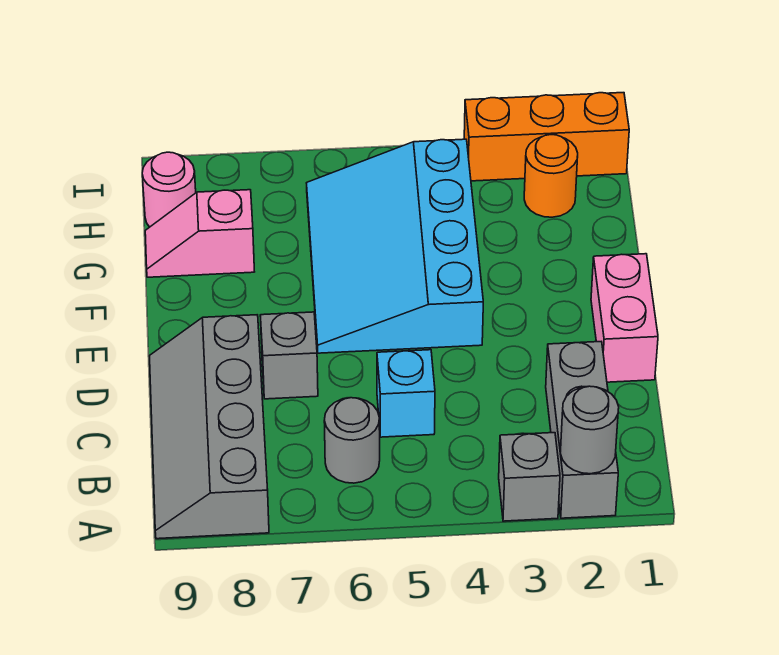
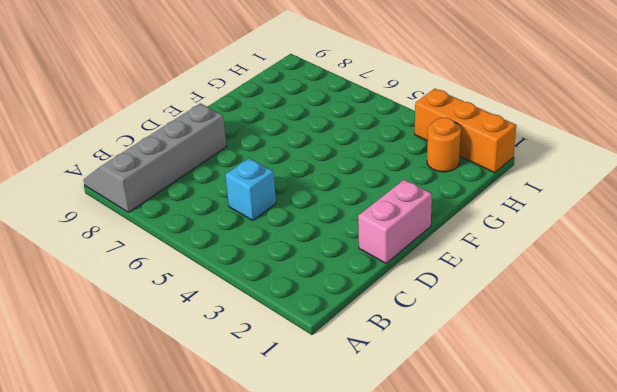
none -> grey brick A2:C2 level 1
none -> grey brick A3 level 1
none -> grey round brick B6 level 1

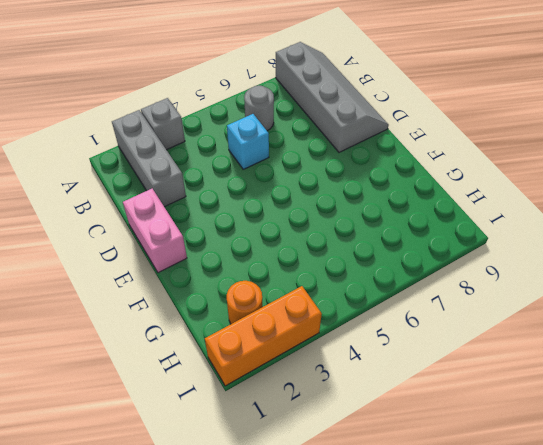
none -> grey brick D7 level 1
none -> cyan slope E4:H6 level 1 top 4
none -> pink slope G8:G9 level 1 top 8

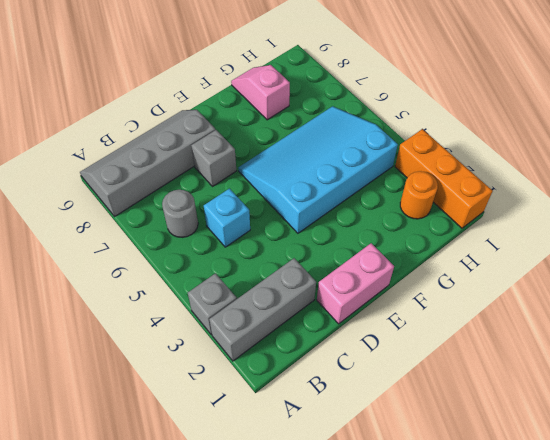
none -> pink round brick H9 level 1
none -> grey round brick A2 level 2

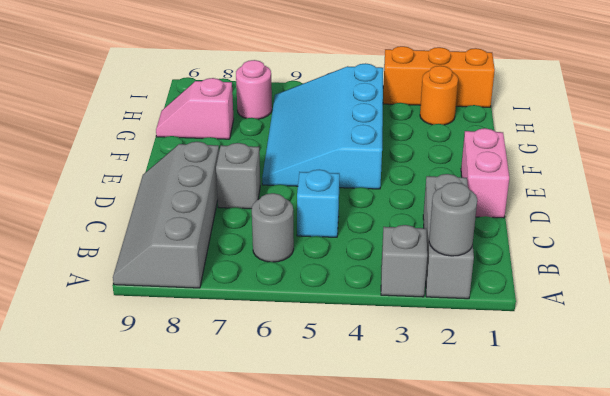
pink round brick H7 level 1 -> pink round brick H9 level 1

